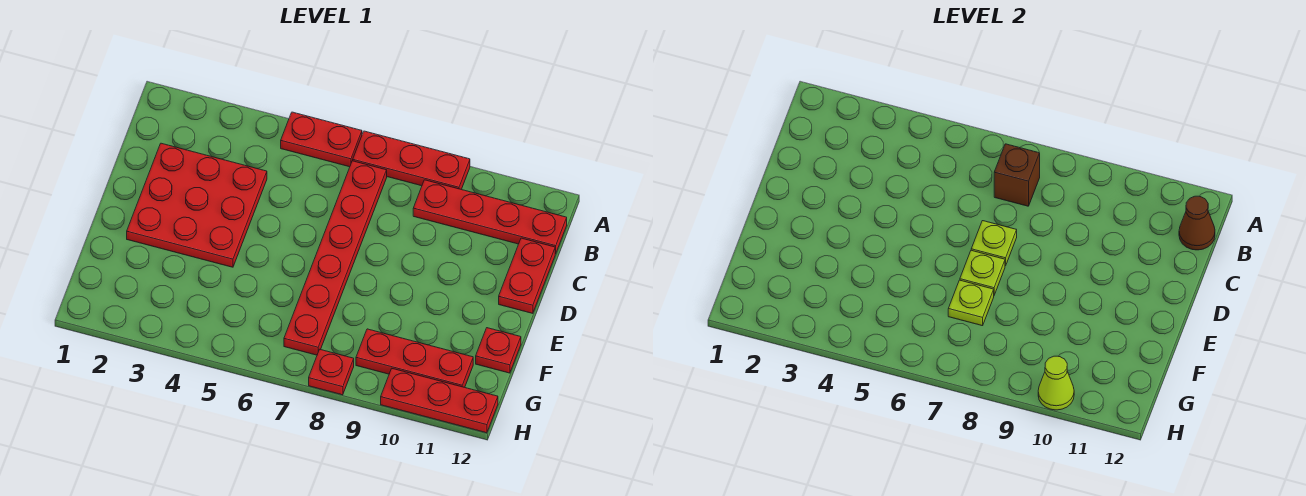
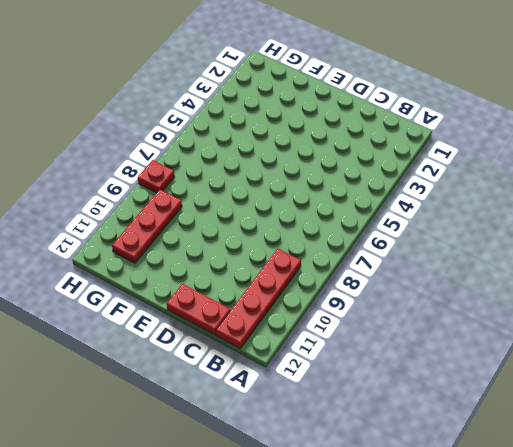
none -> red plate A5:A6 level 1
none -> red plate A7:A9 level 1
none -> red plate B7:G7 level 1

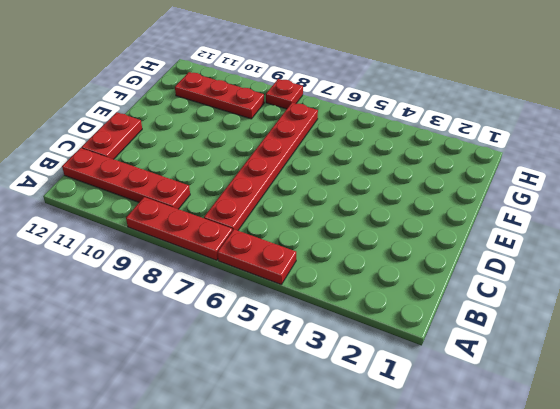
none -> red plate C2:E4 level 1
none -> red plate F12 level 1
none -> red plate H10:H12 level 1

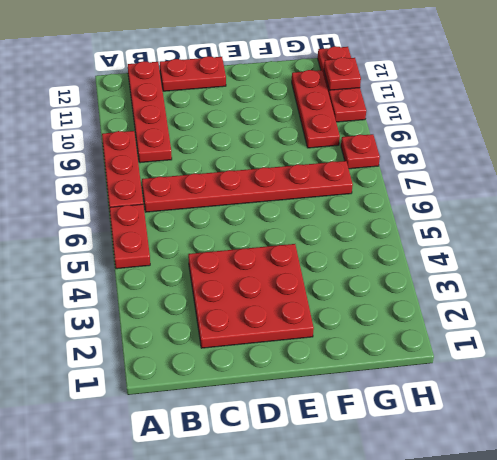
red plate H11 level 2 -> red plate F12 level 1
none -> brown brick B7 level 2
none -> brown cone B12 level 2
none -> lime plate D7 level 2

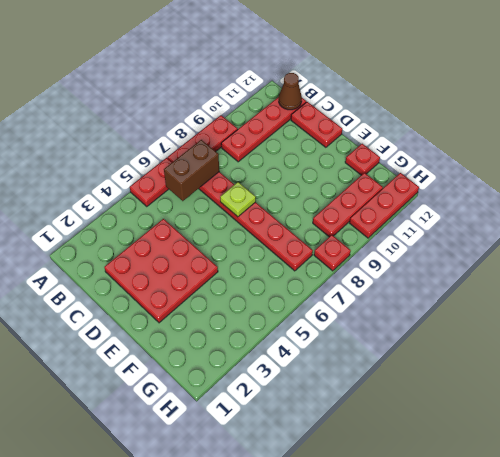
brown brick B6:B7 level 2 -> brown brick B7 level 2
none -> lime plate E7 level 2
none -> lime plate F7 level 2
none -> lime cone H10 level 2

